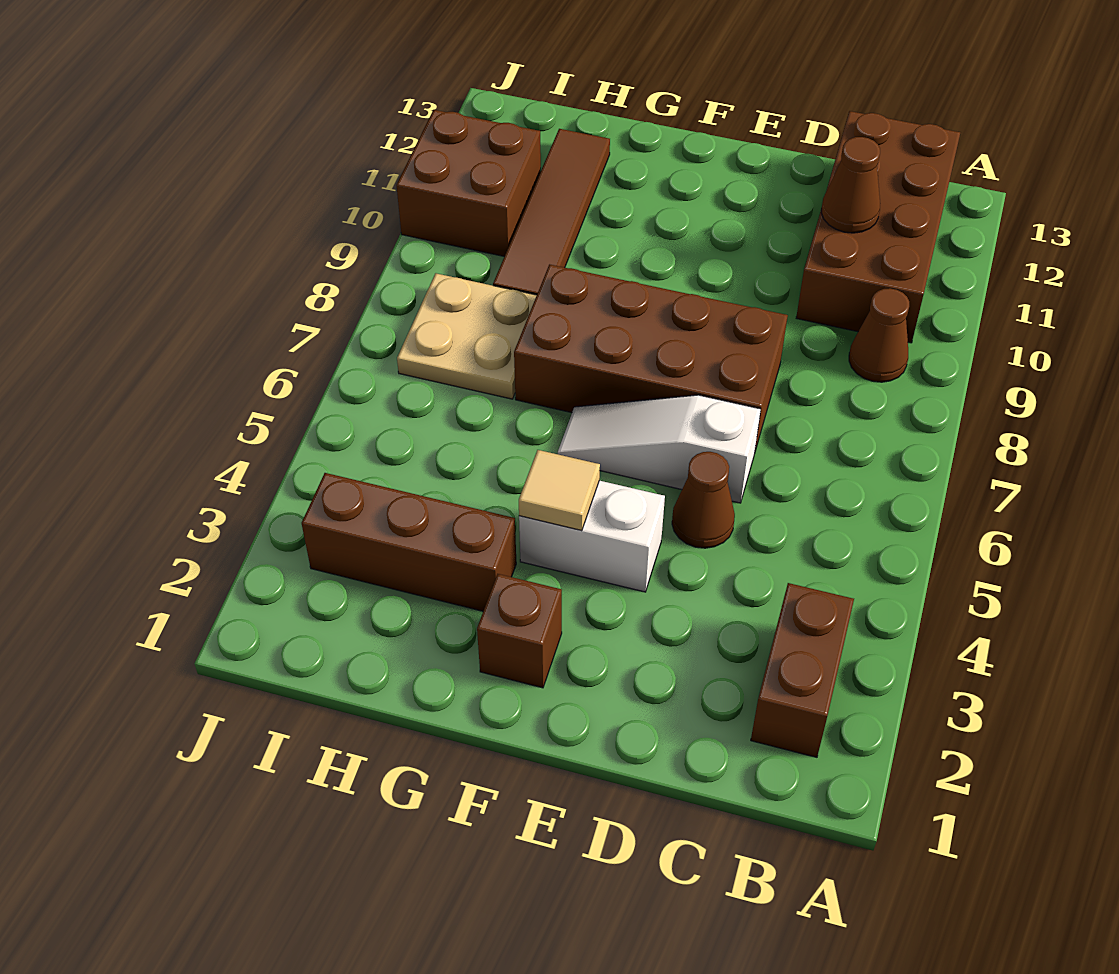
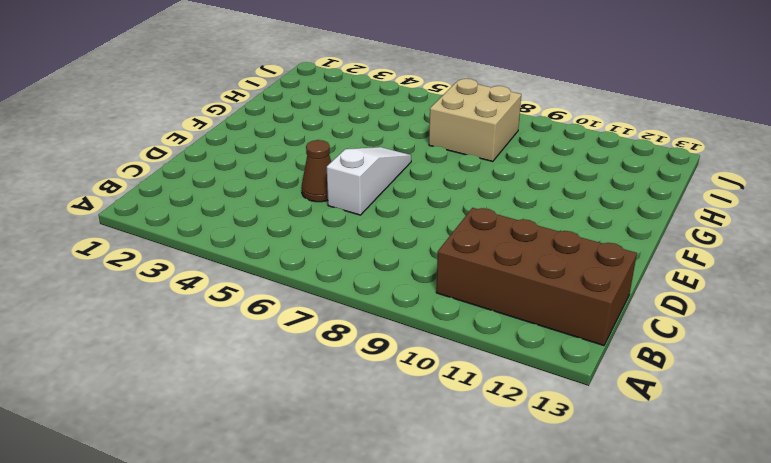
tan brick H7:I8 level 1 -> tan plate H7:I8 level 1
none -> brown brick B2:B3 level 1
none -> brown cone B9 level 1
none -> brown brick D7:G8 level 1

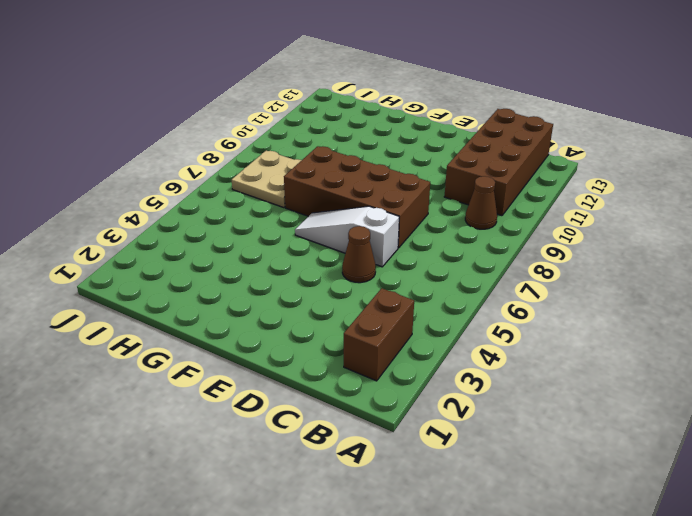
none -> white brick E4:F4 level 1
none -> brown brick F2 level 1
none -> brown brick G3:I3 level 1

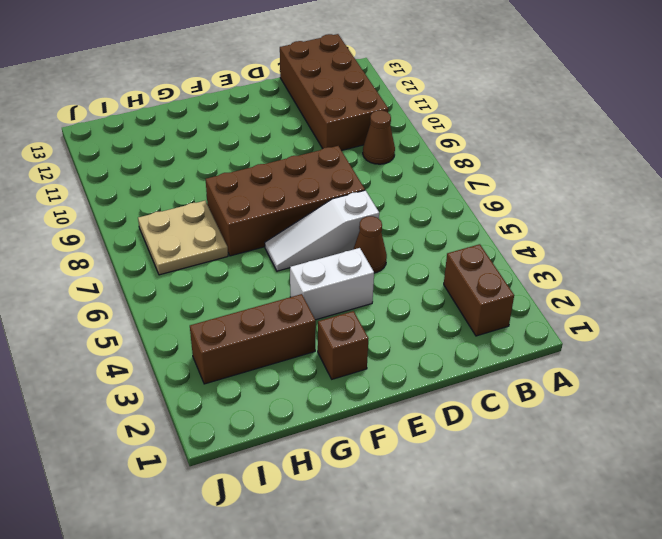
none -> brown tile H9:H12 level 1
none -> brown brick I10:J11 level 1
none -> brown cone C11 level 2

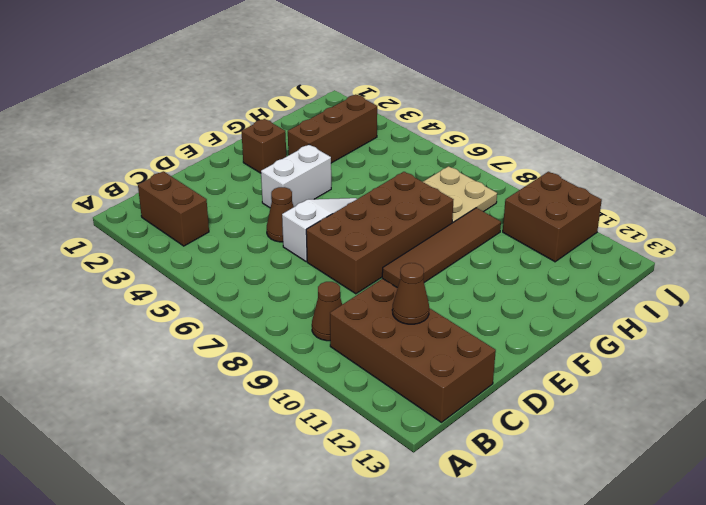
brown tile E9:H9 level 1 -> brown tile H9:H12 level 1
none -> tan tile F4 level 2

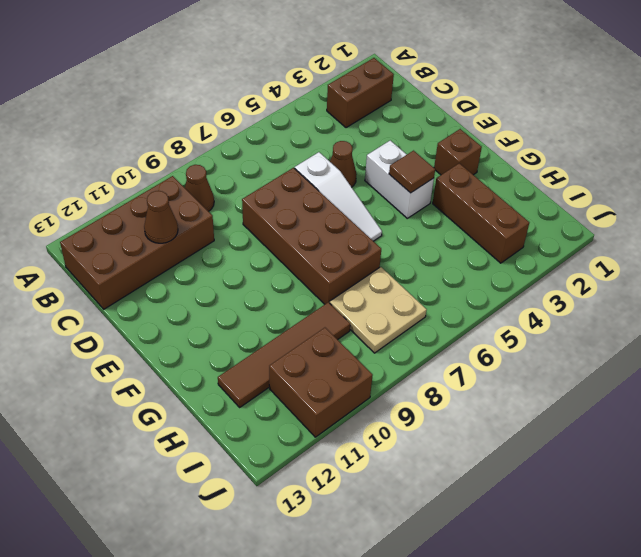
brown tile F4 level 2 -> tan tile F4 level 2

